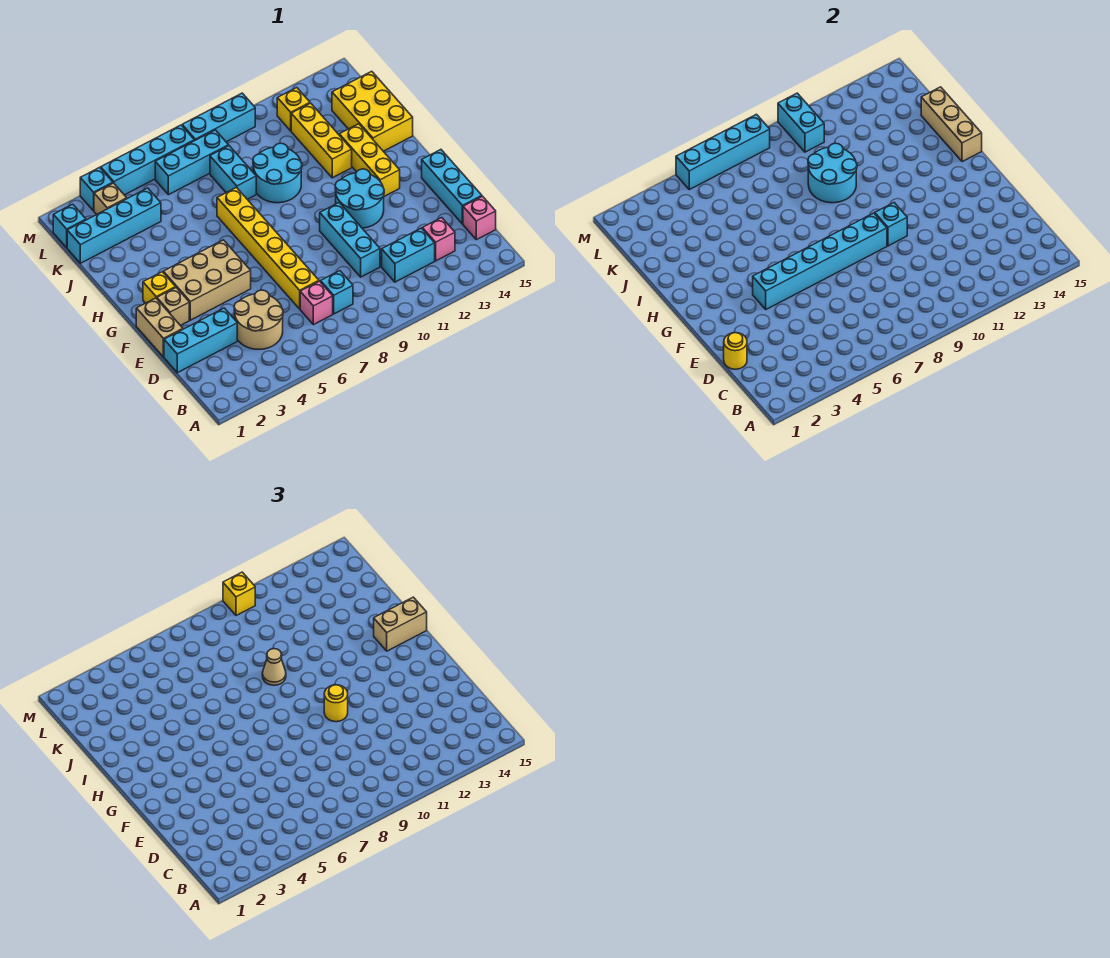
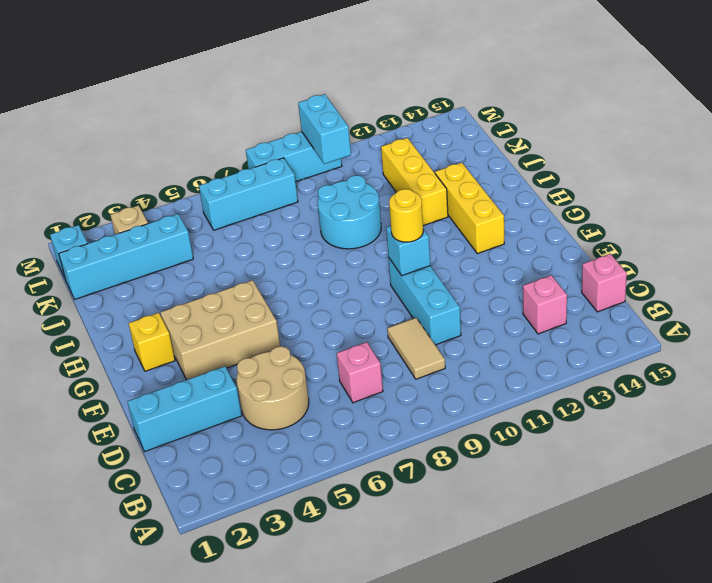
tan tile C9:D9 level 1 -> none
none -> cyan brick C8 level 1
none -> cyan brick C11:C12 level 1
none -> yellow brick D7:I7 level 1
none -> cyan brick D15:F15 level 1

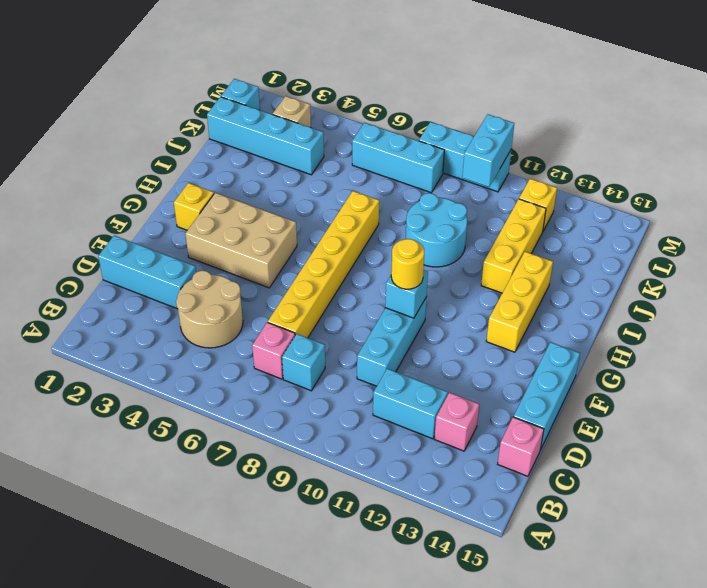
none -> tan brick E1:F1 level 1
none -> tan brick F2 level 1
none -> cyan round brick F11:G12 level 1
none -> yellow brick I14:K15 level 1

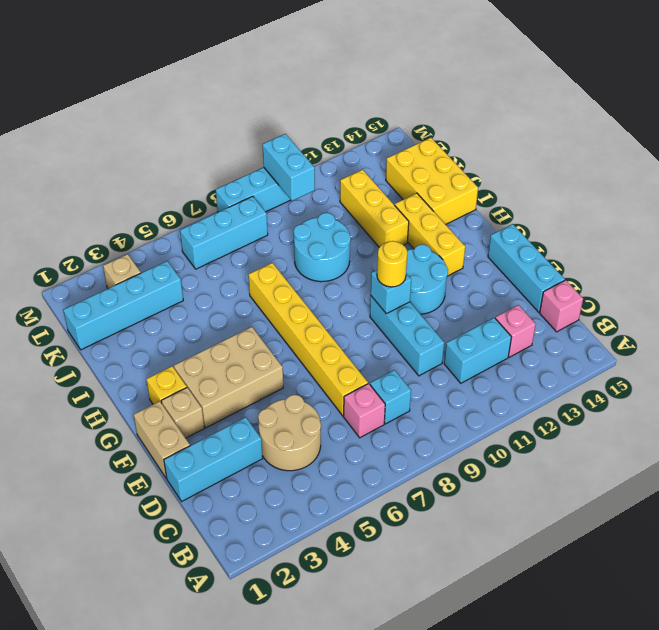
none -> cyan brick J8:K8 level 1
none -> cyan brick L1 level 1
none -> yellow brick L12 level 1
none -> cyan brick M3 level 1

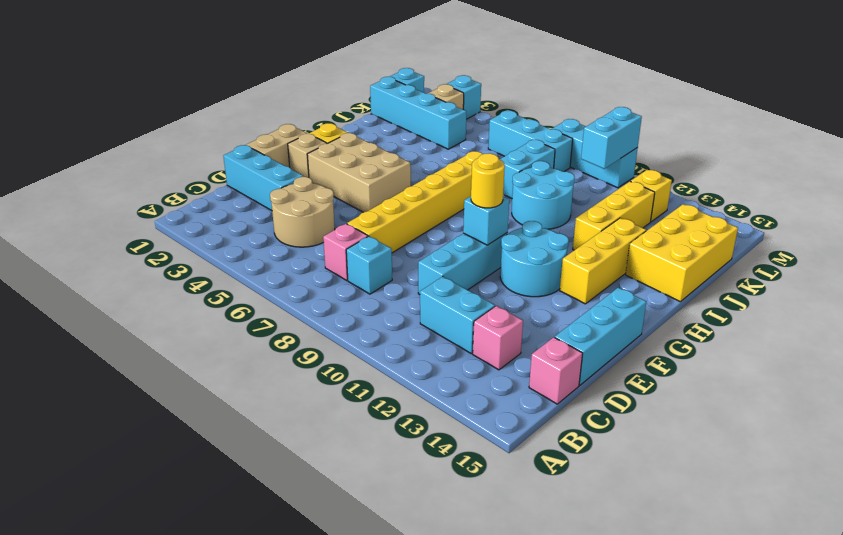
none -> cyan brick M4:M7 level 1
none -> yellow round brick D1 level 2
none -> cyan brick F4:F9 level 2
none -> tan brick H15:J15 level 2

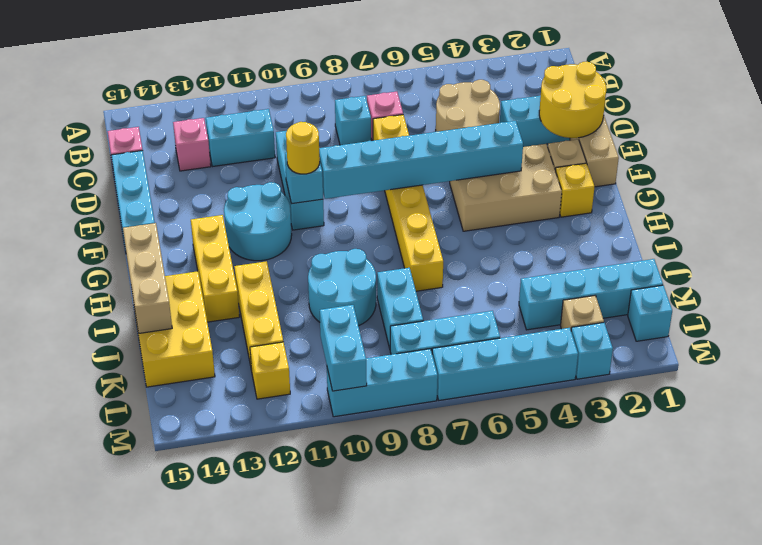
yellow round brick D1:E2 level 2 -> yellow round brick D1 level 2
none -> cyan round brick I9:J10 level 2
none -> cyan brick M5:M8 level 2
none -> tan brick H14:H15 level 3
none -> tan cone I9 level 3

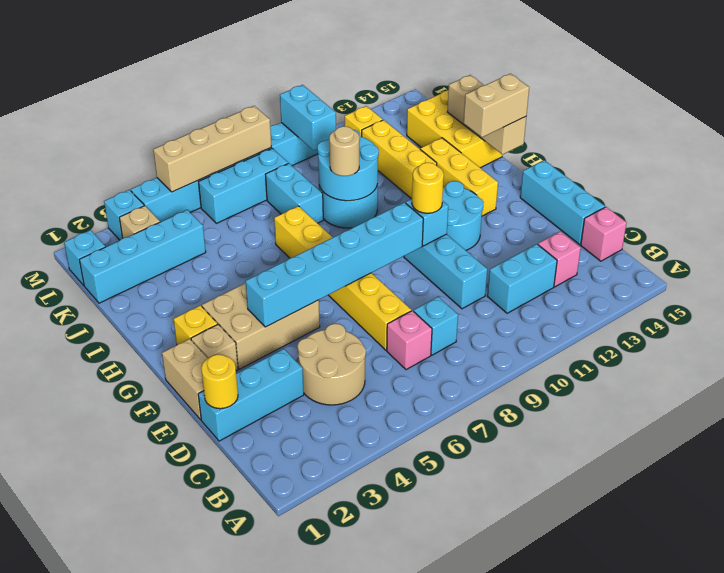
tan round brick I9 level 3 -> tan cone I9 level 3
tan brick M5:M8 level 2 -> cyan brick M5:M8 level 2
none -> yellow brick M10 level 3

